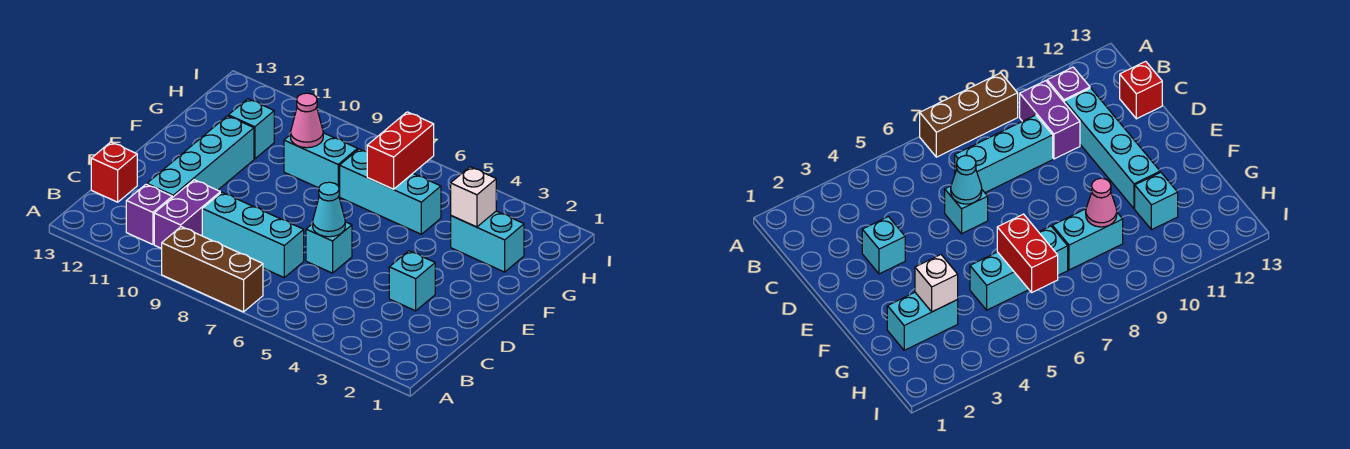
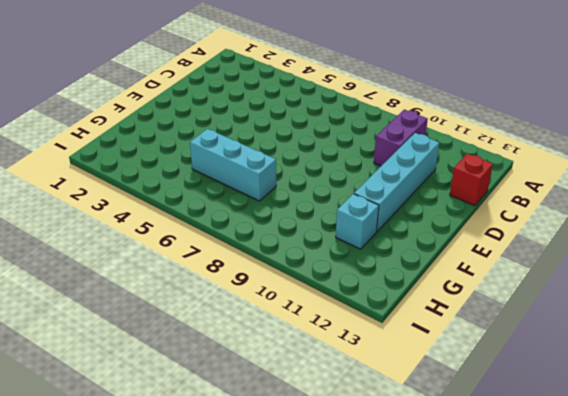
none -> brown brick A7:A9 level 1
none -> purple brick B11 level 1
none -> cyan brick C7:C9 level 1

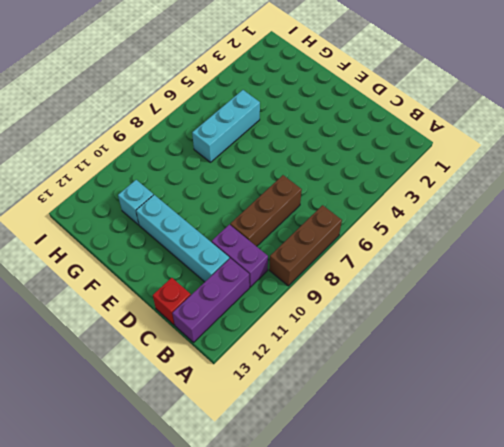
purple brick B11:B13 level 1 -> purple brick B11 level 1
brown brick C7:C9 level 1 -> cyan brick C7:C9 level 1
none -> cyan brick D3 level 1
none -> cyan brick D6 level 1
none -> cyan brick G2:G3 level 1

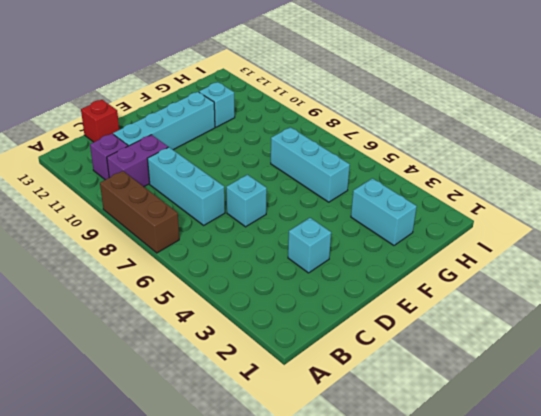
none -> cyan brick G8:G9 level 1
none -> cyan cone D6 level 2
none -> white brick G3 level 2

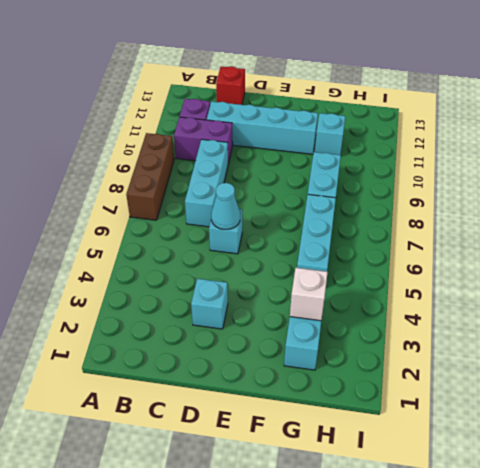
none -> red brick G6:H6 level 2
none -> pink cone G9 level 2

